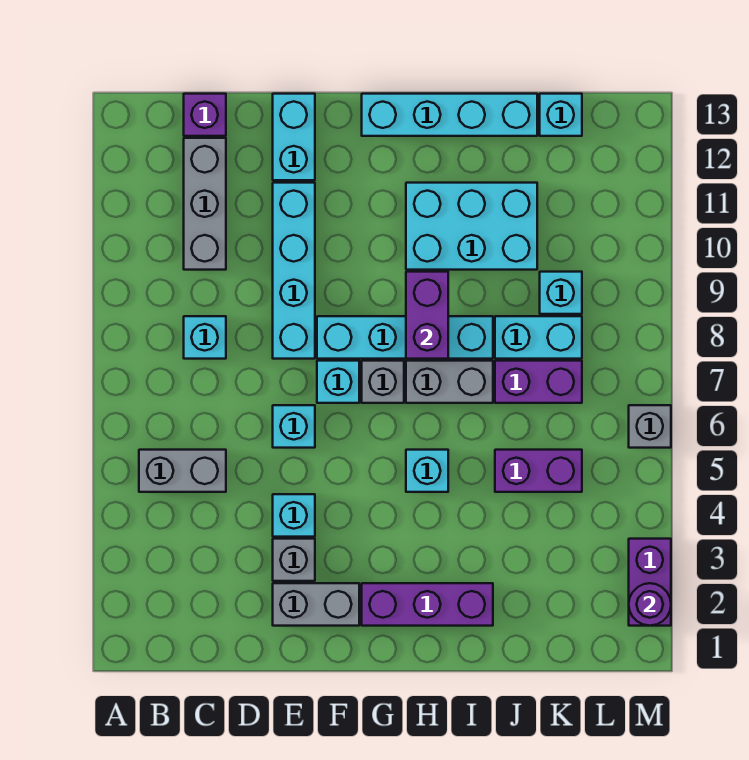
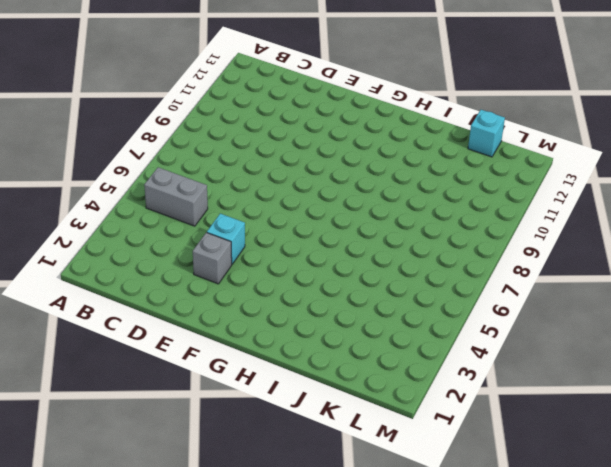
none -> cyan brick C8 level 1
none -> grey brick C10:C12 level 1
none -> purple brick C13 level 1

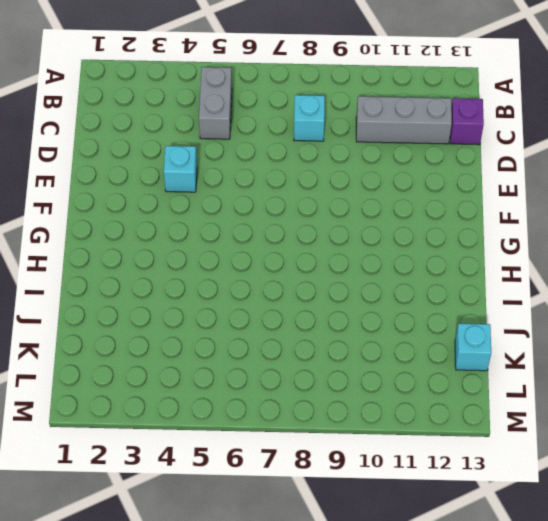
none -> grey brick E2:F2 level 1
none -> grey brick E3 level 1
none -> cyan brick E6 level 1

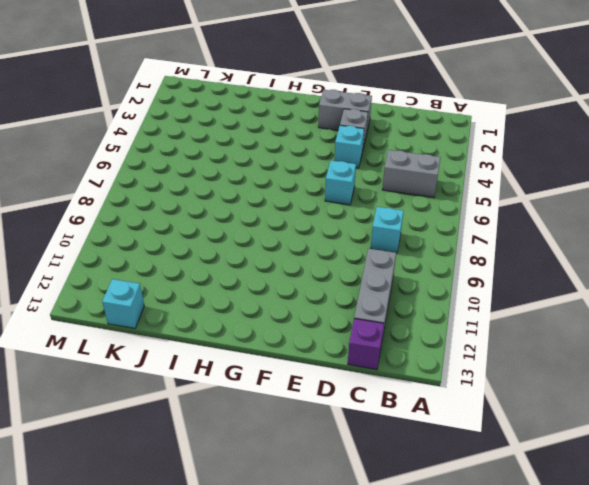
none -> cyan brick E8:E11 level 1
none -> cyan brick E12:E13 level 1
none -> cyan brick F7 level 1

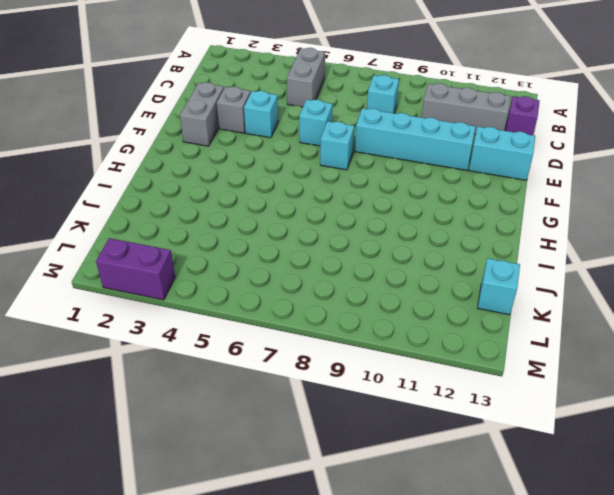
none -> cyan brick F8:I8 level 1
none -> purple brick G2:I2 level 1
none -> grey brick G7 level 1

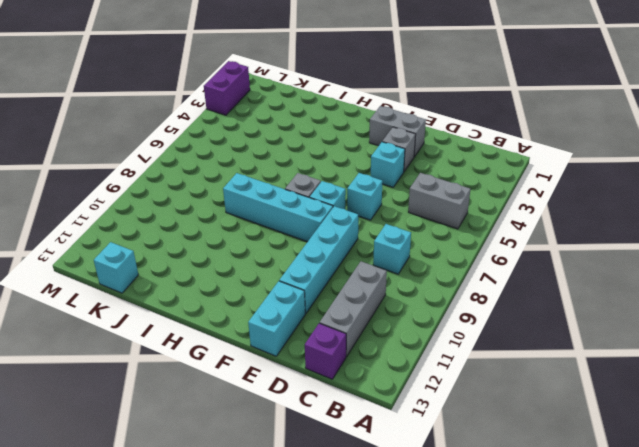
none -> purple brick G2:I2 level 1
none -> cyan brick G13:J13 level 1
none -> cyan brick H5 level 1

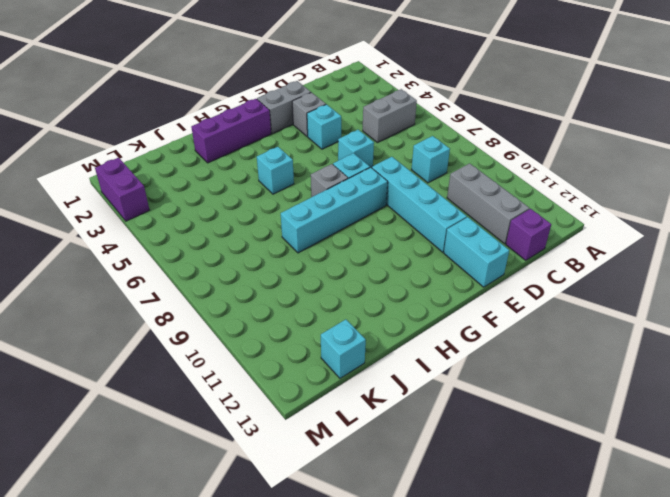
none -> cyan brick G13:J13 level 1
none -> grey brick H7:I7 level 1
none -> cyan brick H10:J11 level 1

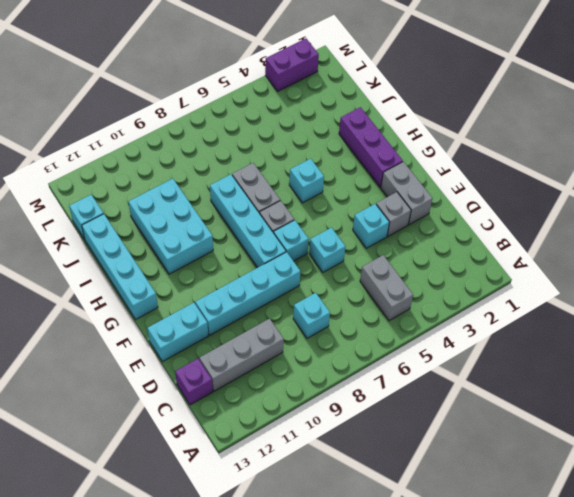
none -> purple brick J5:K5 level 1
none -> purple brick J7:K7 level 1
none -> cyan brick J8:K8 level 1

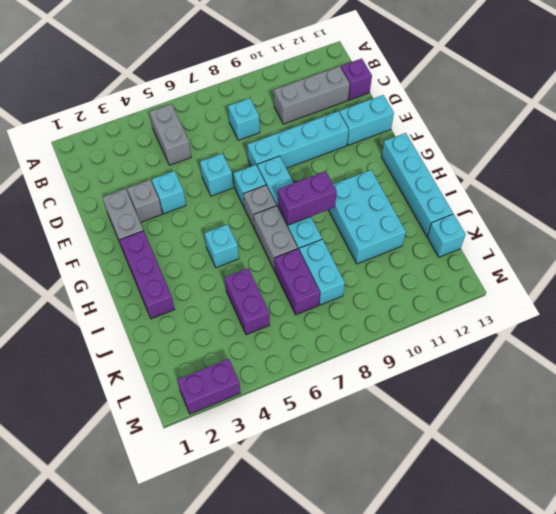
none -> cyan brick K9 level 1
none -> grey brick M6 level 1
none -> purple round brick M2 level 2

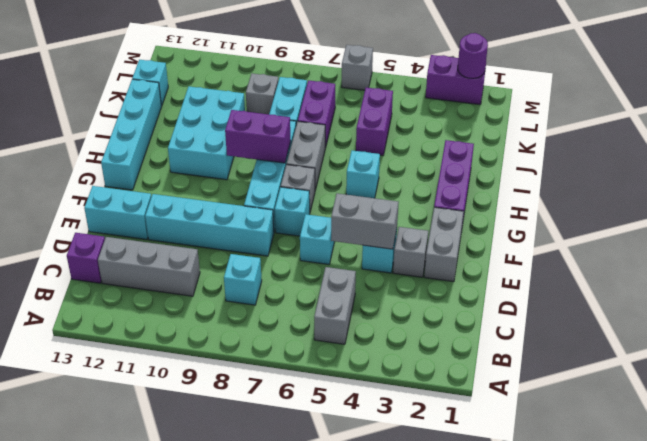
grey brick E4:E5 level 2 -> none
grey brick K9 level 1 -> cyan brick K9 level 1

